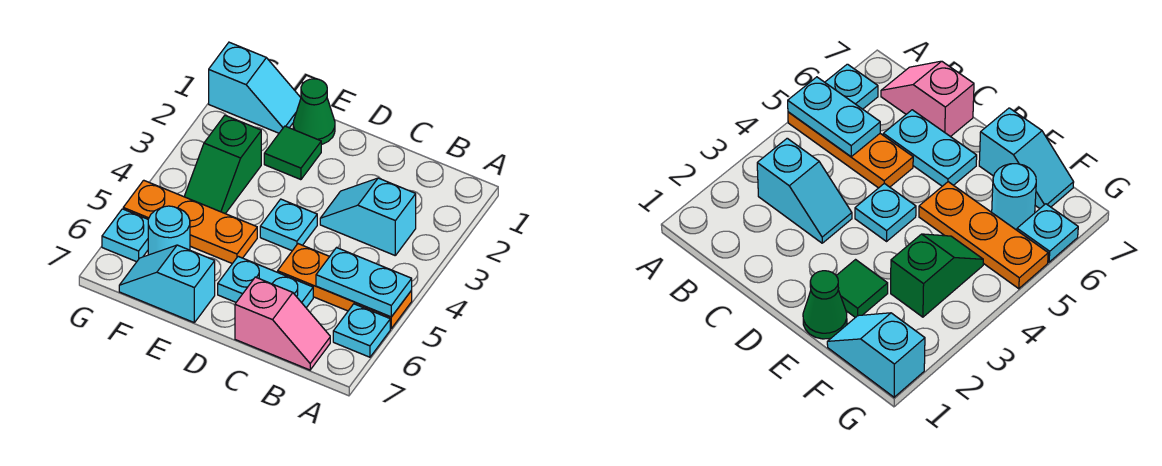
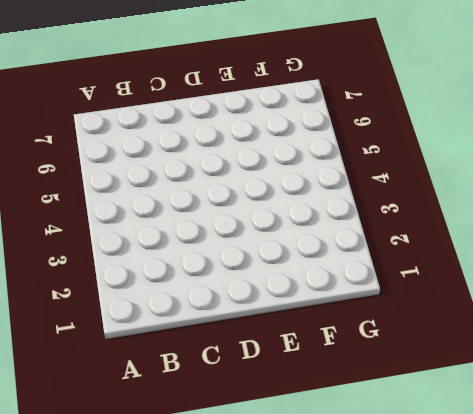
none -> orange plate A5:C5 level 1
none -> cyan plate A6 level 1
none -> cyan slope B3:C3 level 1 top B

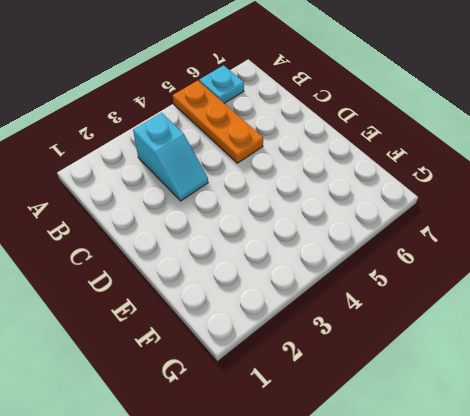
none -> pink slope B7:C7 level 1 top C
none -> cyan plate C6:D6 level 1
none -> cyan plate D4 level 1

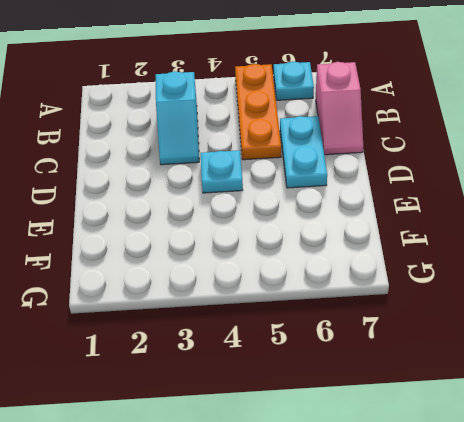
pink slope B7:C7 level 1 top B -> pink slope B7:C7 level 1 top C
none -> green cone E1 level 1
none -> green tile E2 level 1
none -> orange plate E5:G5 level 1

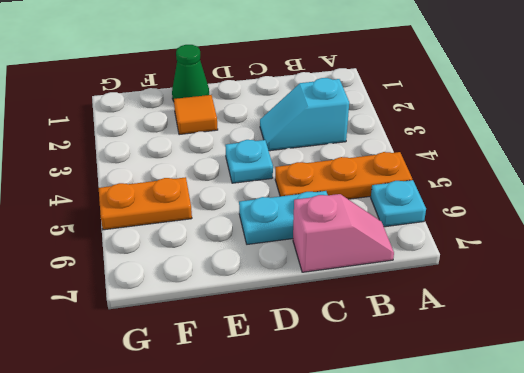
orange tile E2 level 1 -> green tile E2 level 1
orange plate F5:G5 level 1 -> orange plate E5:G5 level 1
none -> cyan slope E7:F7 level 1 top E
none -> cyan slope F1:G1 level 1 top G
none -> green slope F3:F4 level 1 top 3

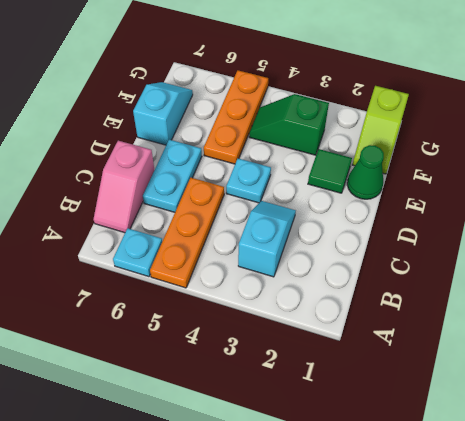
lime slope F1:G1 level 1 top G -> cyan slope F1:G1 level 1 top G
none -> cyan round brick F6 level 1
none -> cyan plate G6 level 1
none -> cyan plate A5:B5 level 2

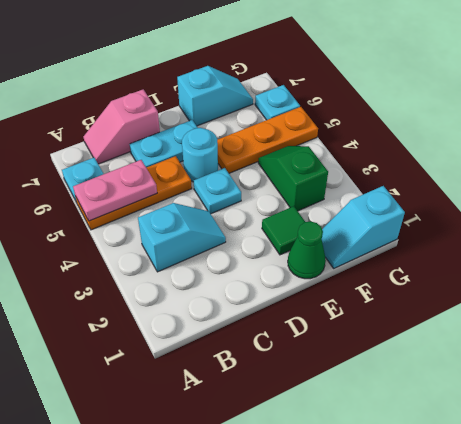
pink plate A5:B5 level 2 -> cyan plate A5:B5 level 2
cyan round brick D5 level 1 -> cyan round brick F6 level 1

